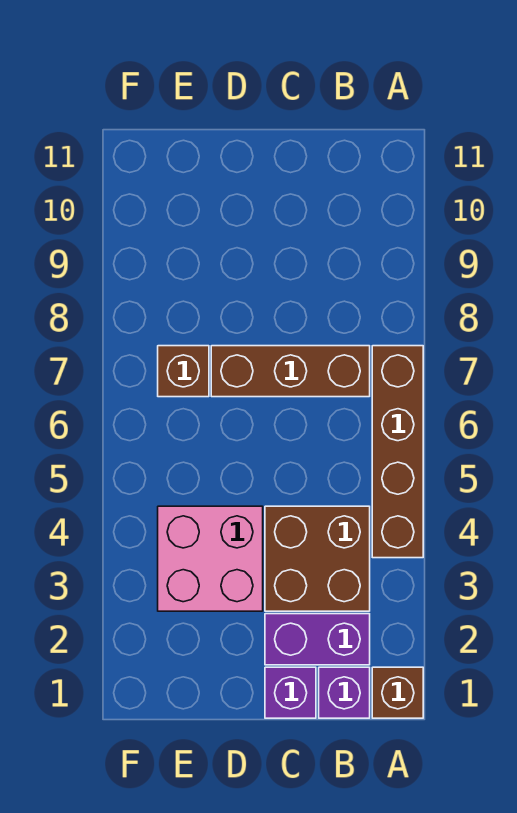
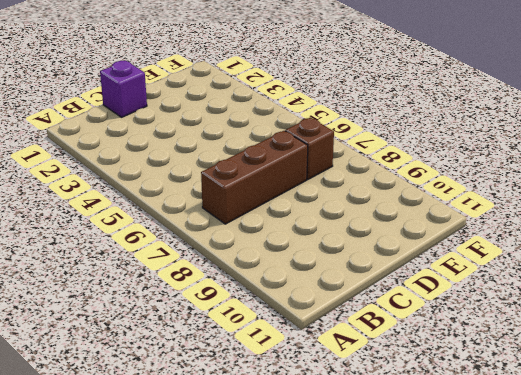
none -> brown brick A1 level 1
none -> brown brick A4:A7 level 1

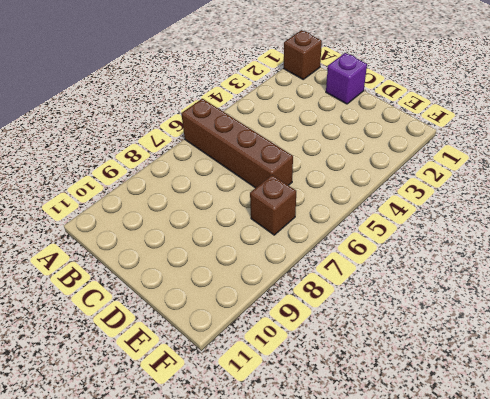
brown brick A6:D6 level 1 -> brown brick A4:A7 level 1
none -> purple brick B1 level 1
none -> purple brick B2:C2 level 1

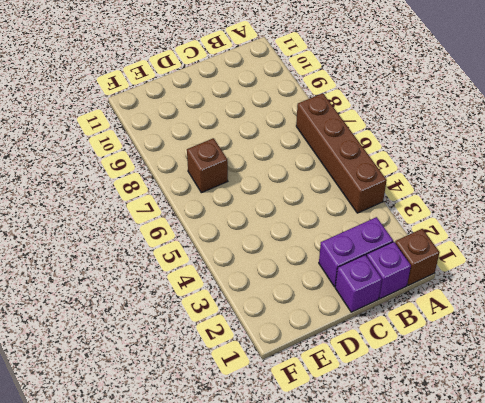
none -> brown brick B3:C4 level 1
none -> brown brick B7:D7 level 1

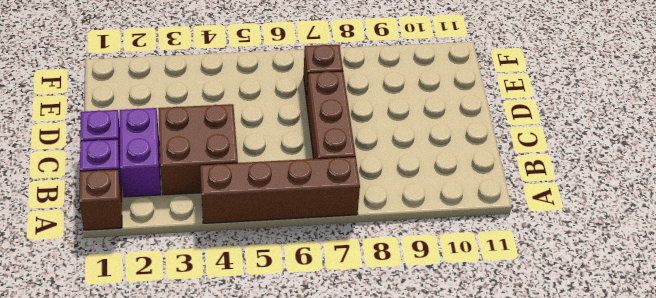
none -> pink brick D3:E4 level 1

